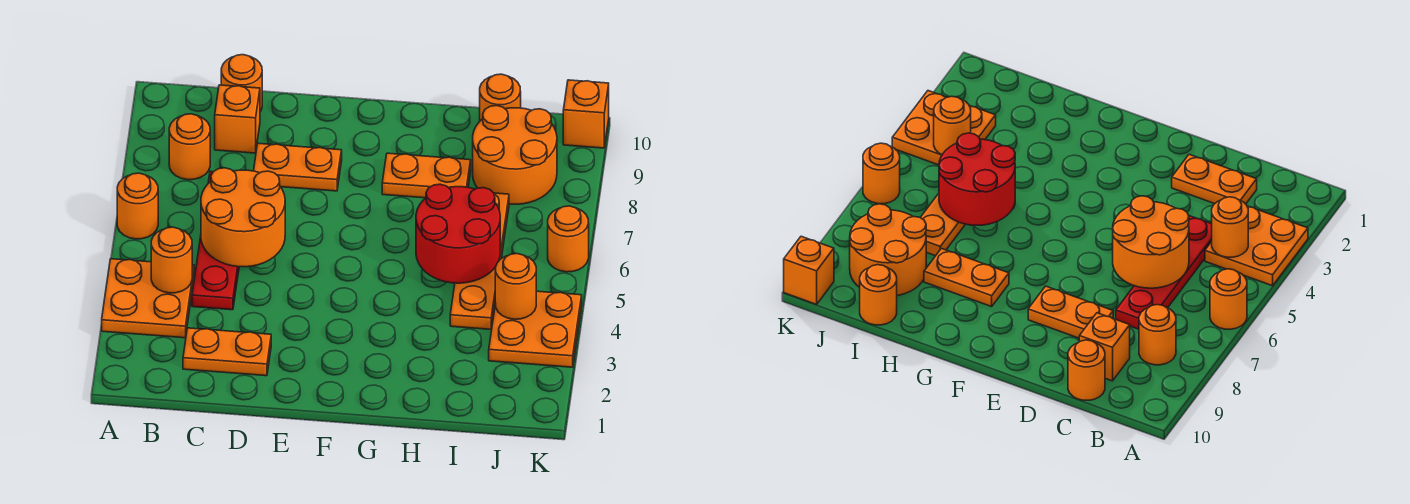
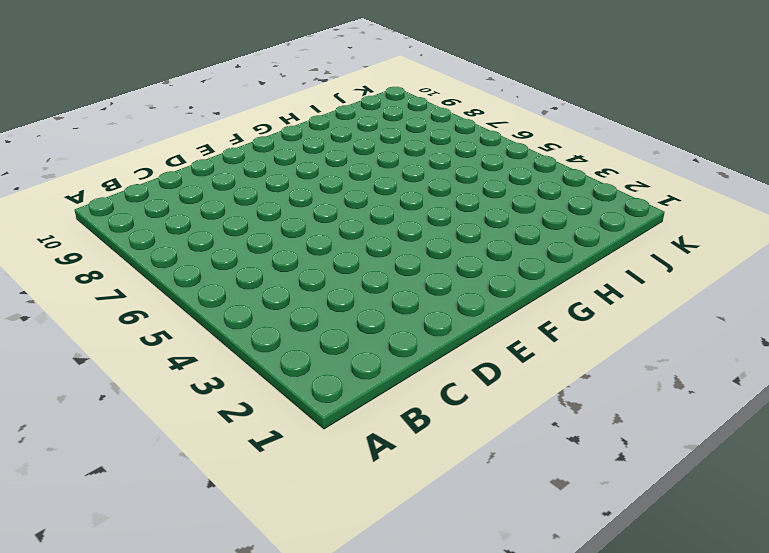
none -> orange plate A3:B4 level 1
none -> orange round brick A6 level 1
none -> orange round brick B8 level 1

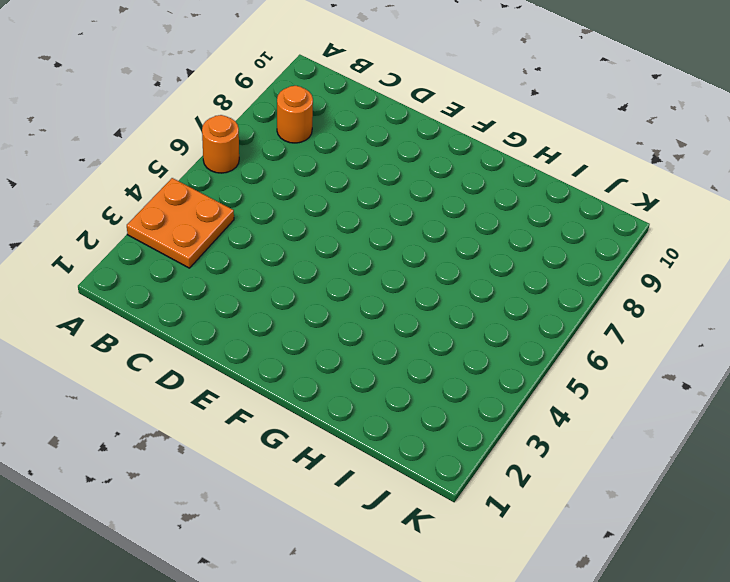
none -> orange plate C2:D2 level 1
none -> red plate C4:C7 level 1
none -> orange brick C9 level 1

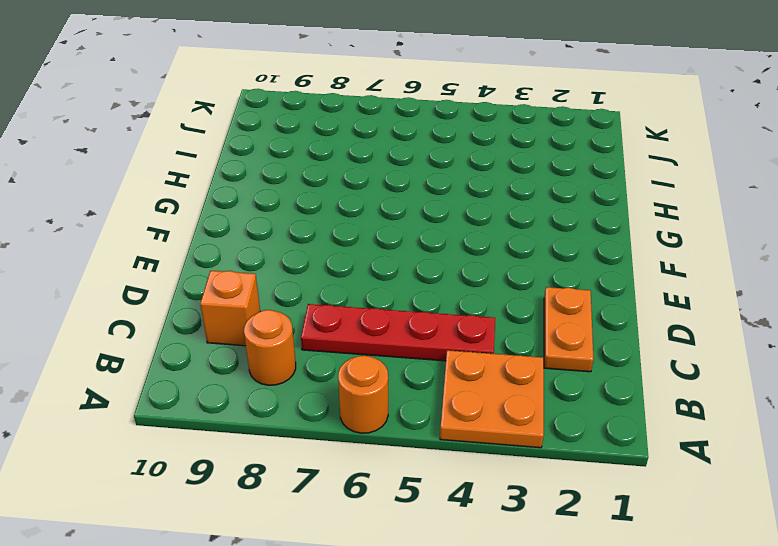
none -> orange round brick C10 level 1
none -> orange plate D8:E8 level 1
none -> orange plate G8:H8 level 1

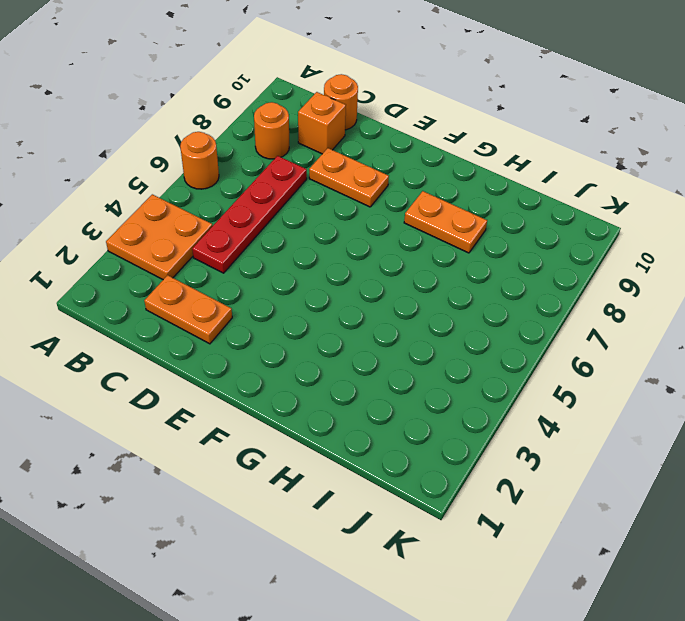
none -> orange plate I4:I7 level 1
none -> orange round brick I8:J9 level 1
none -> orange round brick I10 level 1

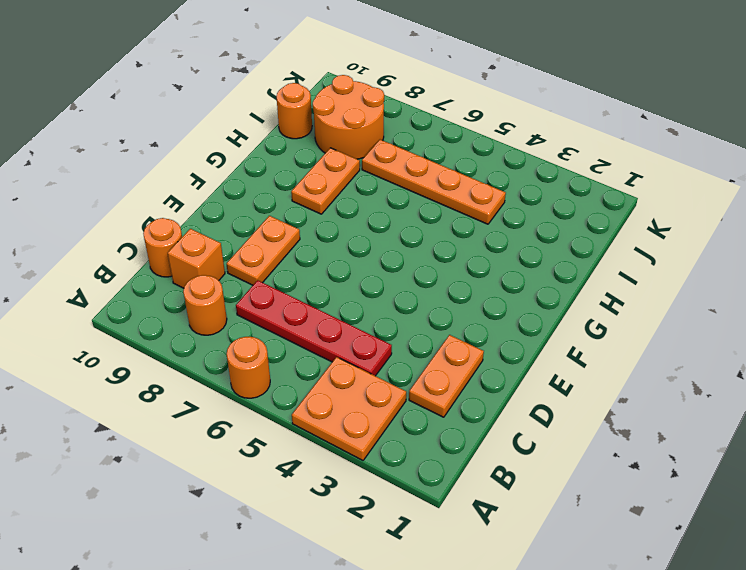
none -> orange plate J3:K4 level 1
none -> orange round brick K6 level 1
none -> orange brick K10 level 1

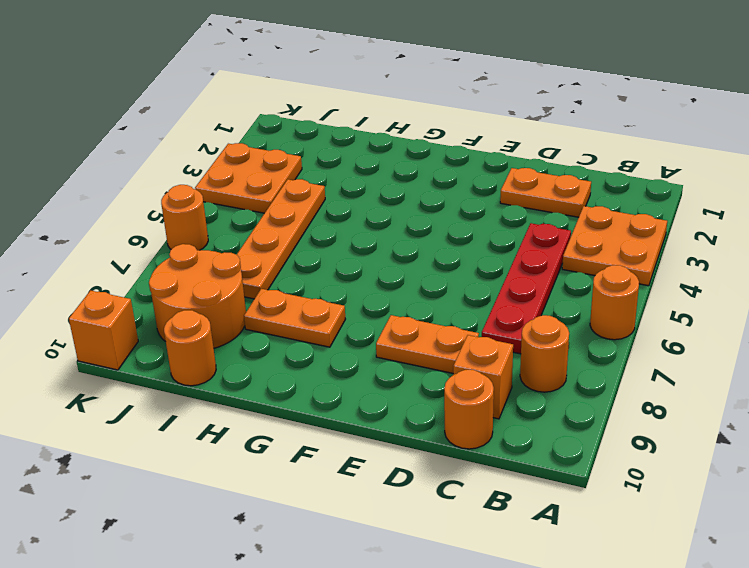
none -> orange round brick B4 level 2
none -> orange round brick C5:D6 level 2
none -> red round brick H5:I6 level 2

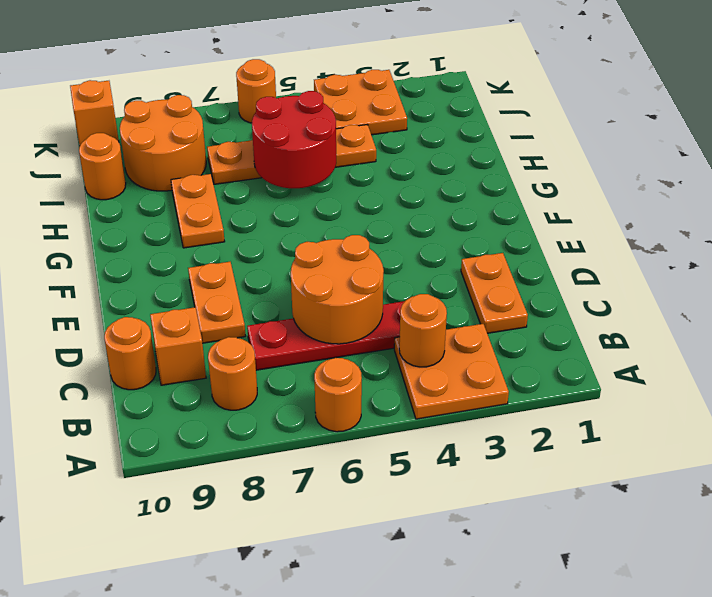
none -> orange round brick J4 level 2

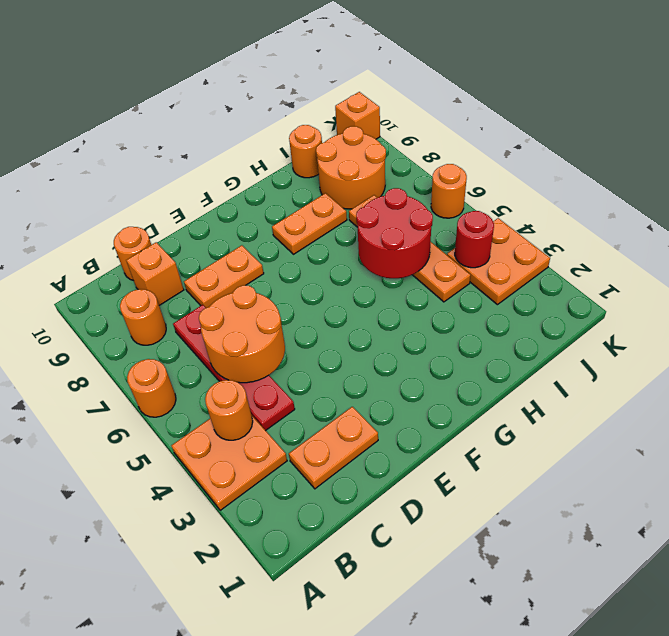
red round brick J4 level 2 -> orange round brick J4 level 2

